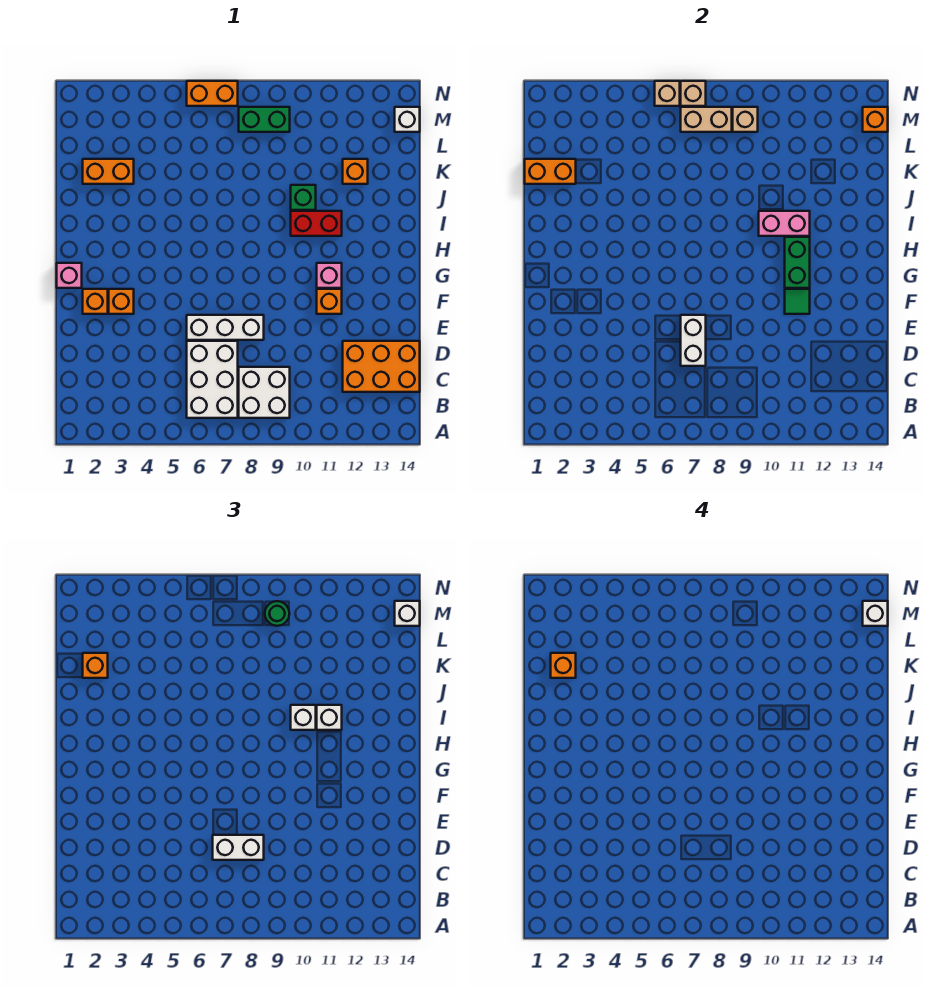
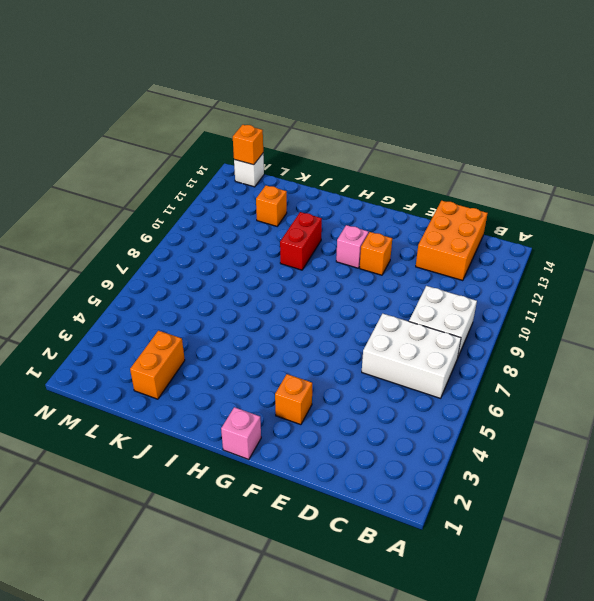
none -> white brick E6:E8 level 1
none -> orange brick F2 level 1
none -> green brick J10 level 1
none -> green brick M8:M9 level 1

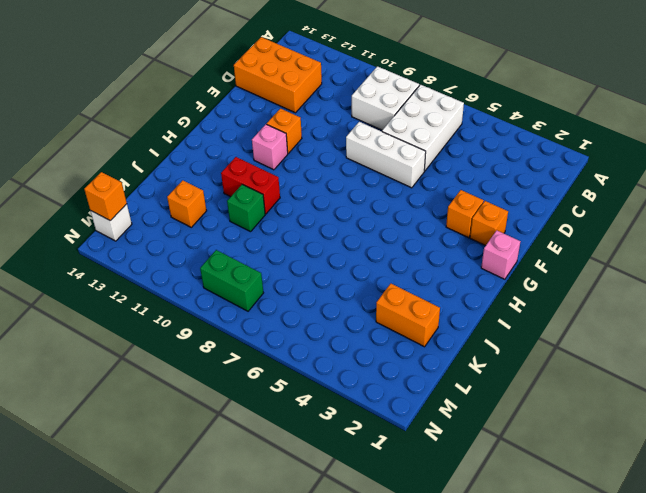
none -> orange brick N6:N7 level 1
none -> white brick D7:E7 level 2
none -> green tile F11 level 2
none -> green brick G11:H11 level 2

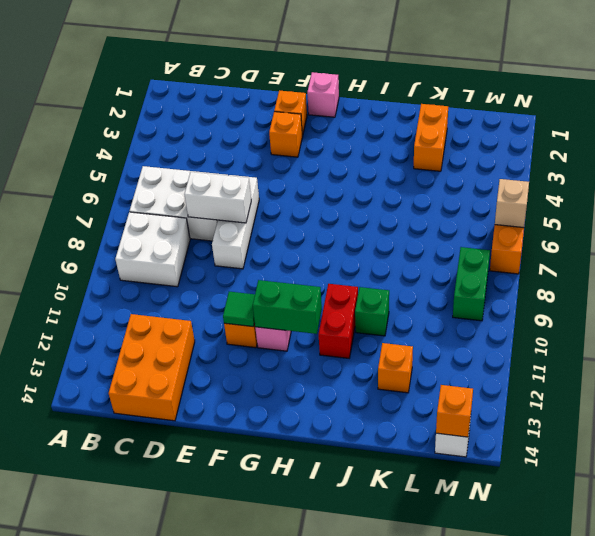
none -> pink brick I10:I11 level 2
none -> orange brick K1:K2 level 2
none -> tan brick M7:M8 level 2
none -> tan brick M9 level 2

